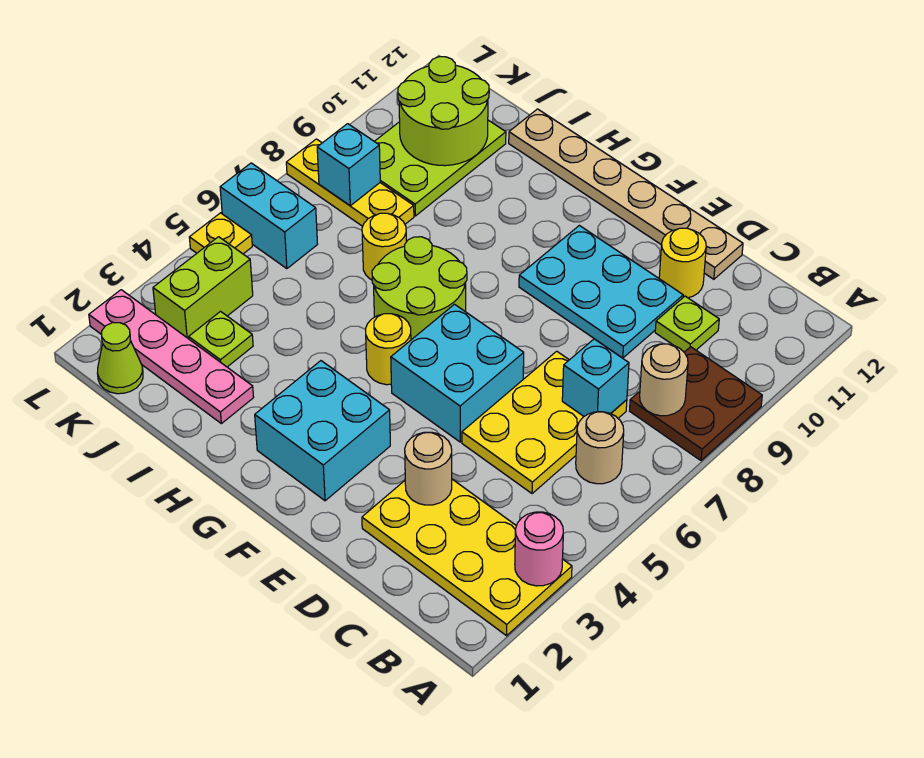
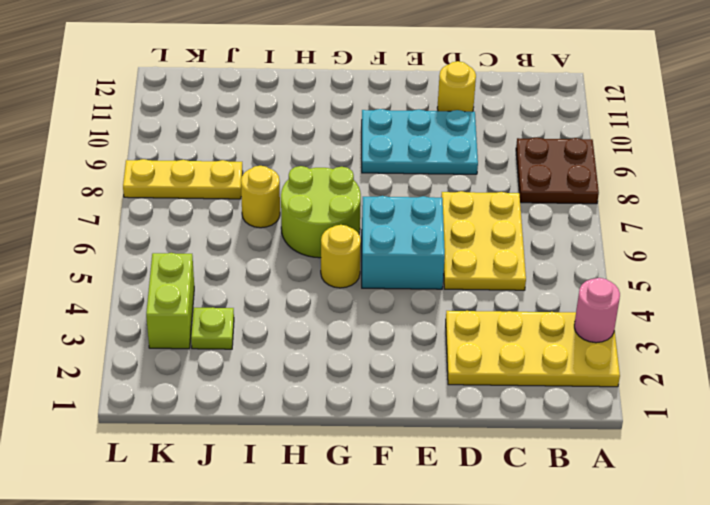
none -> tan round brick B6 level 1
none -> lime plate C10 level 1
none -> tan plate D12:I12 level 1

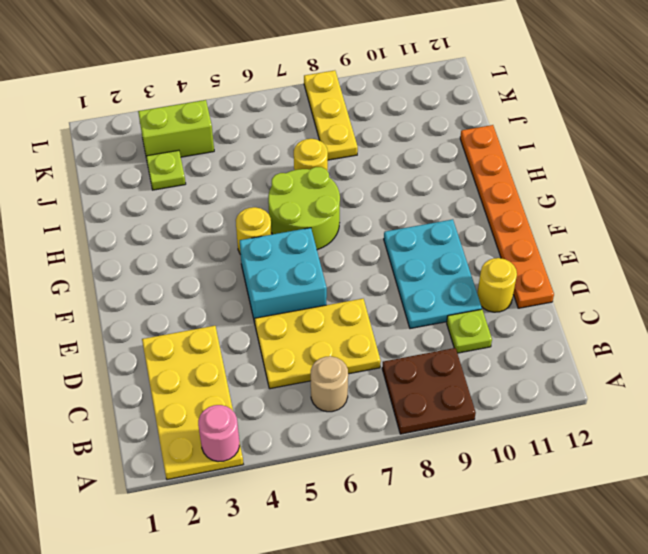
orange plate D12:I12 level 1 -> tan plate D12:I12 level 1
none -> cyan brick F2:G3 level 1
none -> pink plate I2:L2 level 1
none -> lime plate J9:K11 level 1

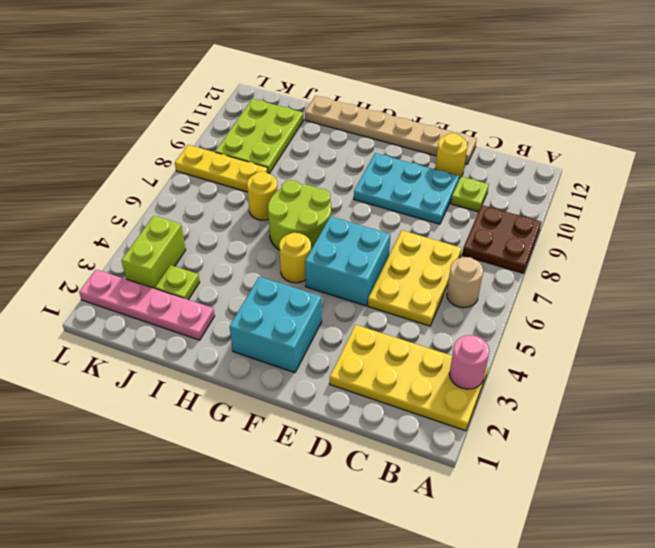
none -> lime cone K1 level 1
none -> cyan brick K6:L6 level 1
none -> yellow plate L5 level 1

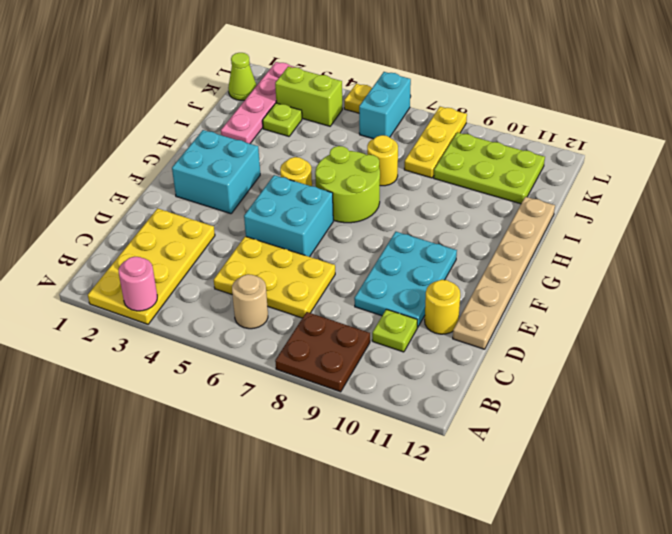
none -> tan round brick B8 level 2
none -> cyan brick C7 level 2
none -> tan round brick D3 level 2

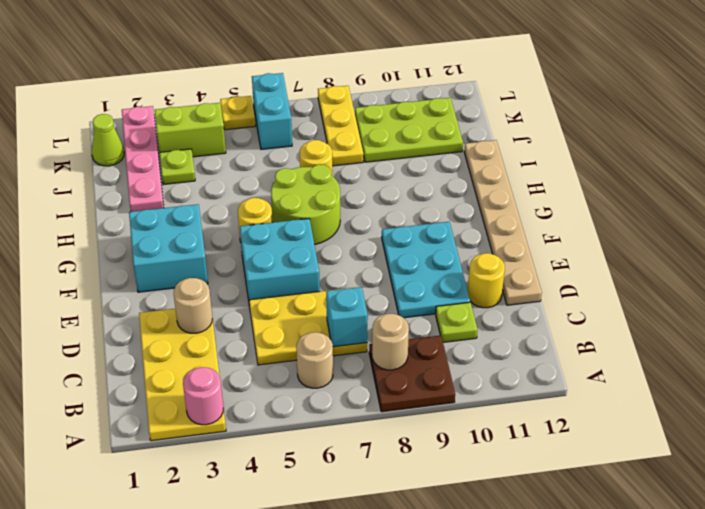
none -> lime round brick J10:K11 level 2
none -> cyan brick K8 level 2

